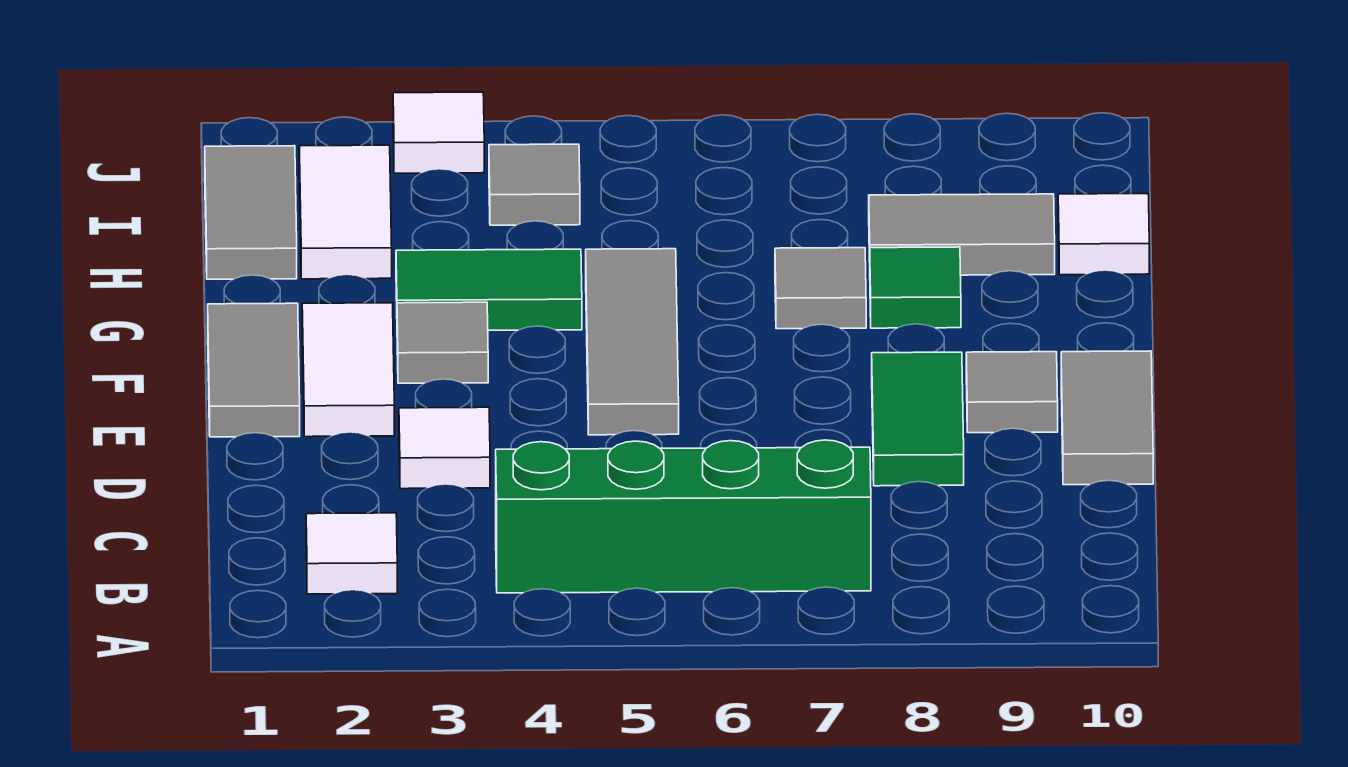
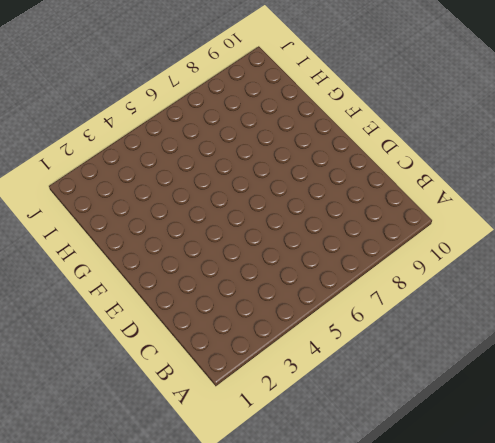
none -> white tile B2 level 1
none -> green brick B4:B7 level 1
none -> white tile D3 level 1

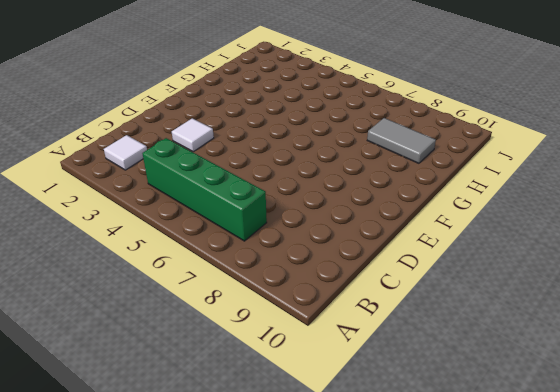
none -> green tile D8:E8 level 1
none -> grey tile D10:E10 level 1
none -> grey tile E1:F1 level 1

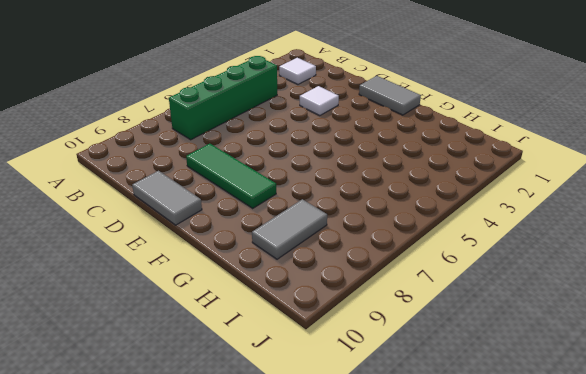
green tile D8:F8 level 1 -> green tile D8:E8 level 1
none -> white tile E2:F2 level 1
none -> grey tile E5:G5 level 1
none -> grey tile E9 level 1

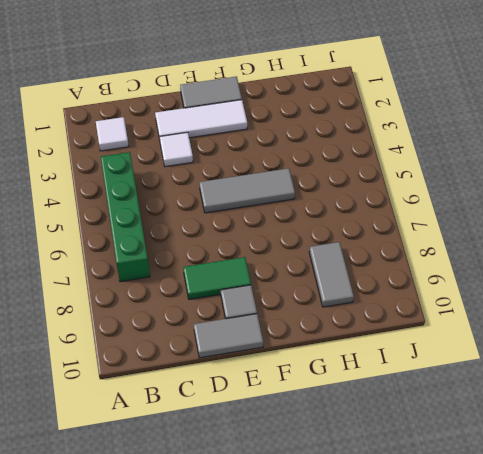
white tile D2:F2 level 1 -> white tile E2:F2 level 1
none -> grey tile F3 level 1
none -> green tile G3:G4 level 1
none -> grey tile G7 level 1

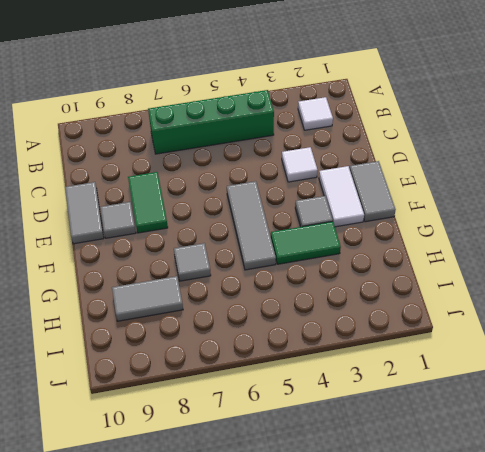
none -> green tile G8 level 1
none -> grey tile H1:I1 level 1
none -> white tile H2:I2 level 1

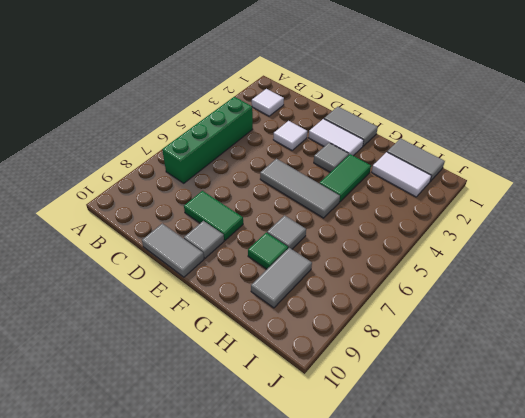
none -> white tile H10 level 1
none -> grey tile I4 level 1
none -> white tile J3 level 1

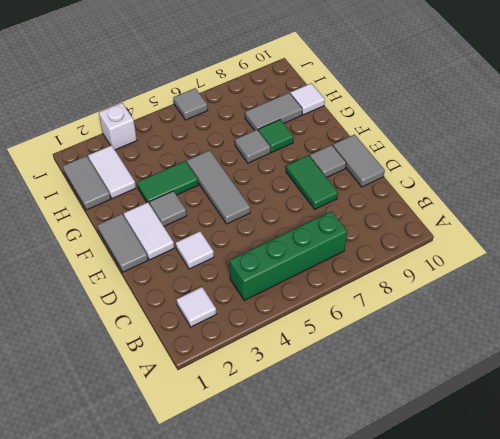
white brick J3 level 1 -> white tile J3 level 1
grey tile J6 level 1 -> grey tile I4 level 1

